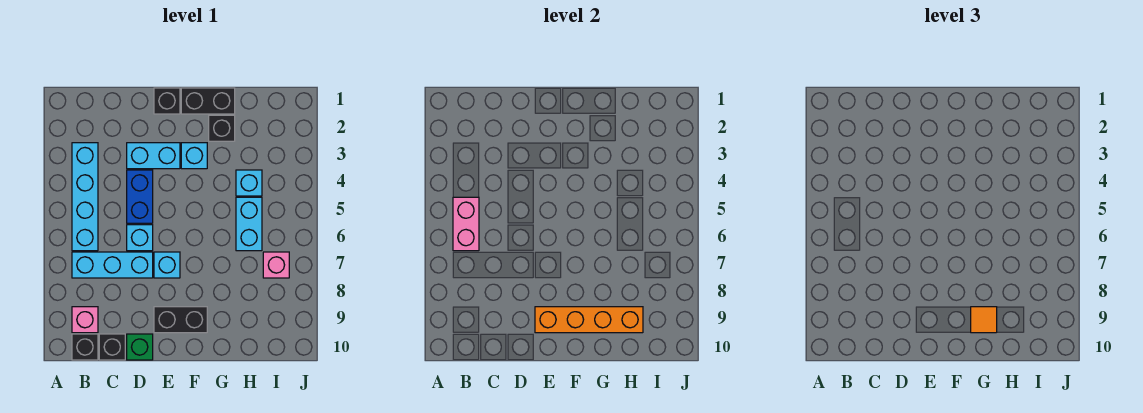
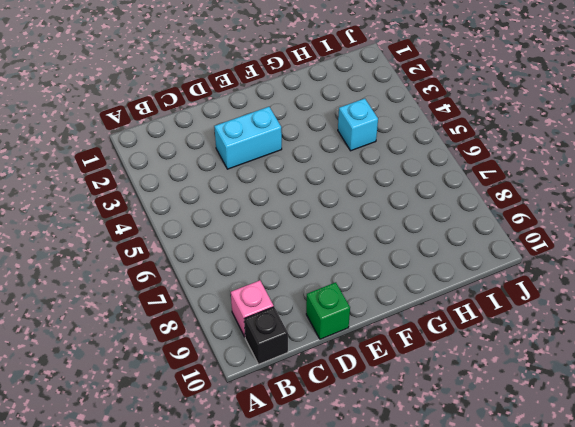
none -> cyan brick B3:B6 level 1
none -> cyan brick B7:D7 level 1
none -> black brick C10 level 1

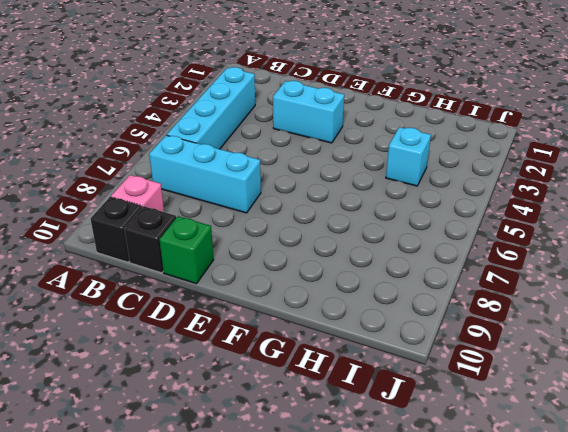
none -> blue brick D4:D5 level 1
none -> cyan brick D6 level 1
none -> black brick E1 level 1

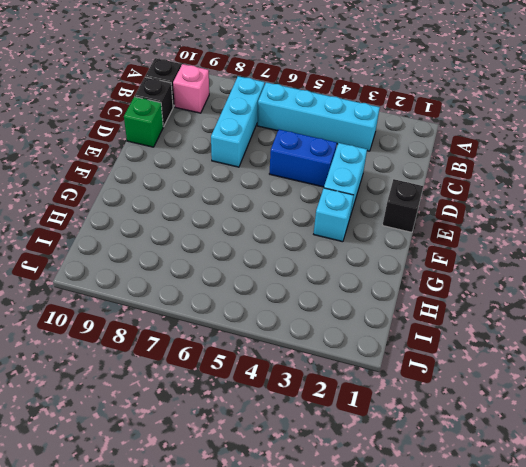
none -> cyan brick D6 level 1
none -> cyan brick E7 level 1
none -> black brick E9:F9 level 1

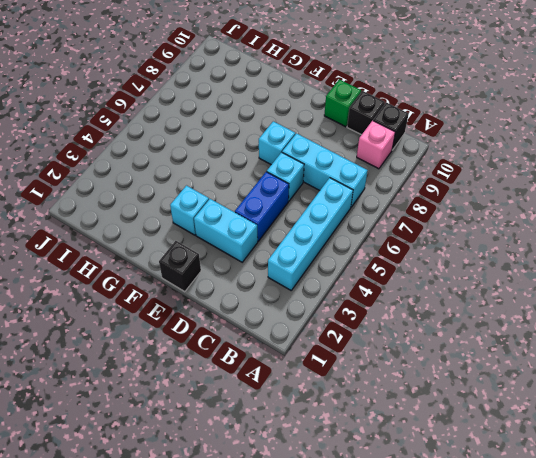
none -> black brick E9:F9 level 1
none -> black brick F1:G1 level 1
none -> black brick G2 level 1

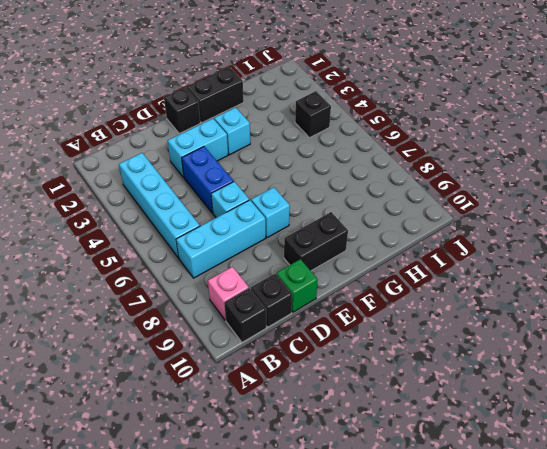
black brick I4 level 1 -> black brick G2 level 1
none -> cyan brick H4 level 1
none -> cyan brick H5:H6 level 1
none -> pink brick I7 level 1

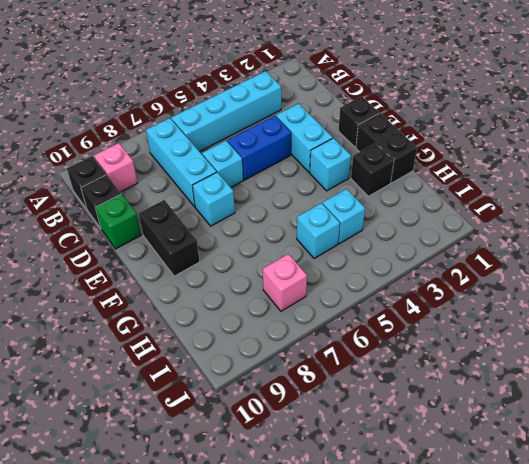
cyan brick H5 level 1 -> cyan brick H5:H6 level 1
none -> pink brick B5:B6 level 2
none -> orange brick E9:H9 level 2
none -> orange tile G9 level 3

